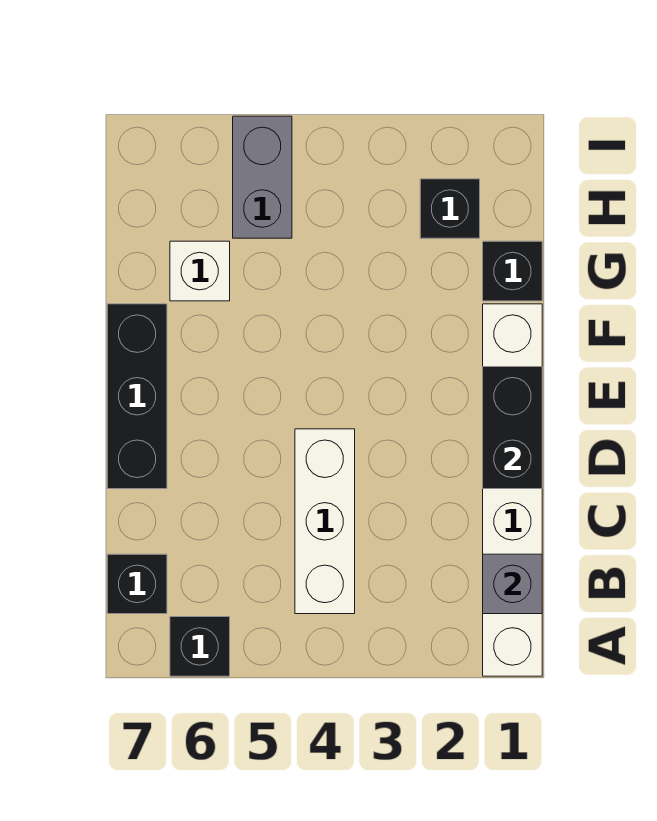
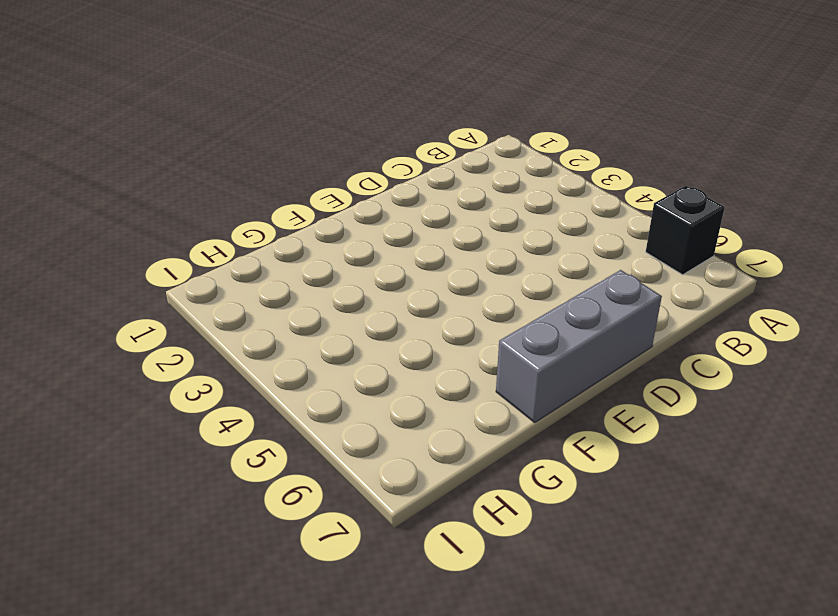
grey brick D7:F7 level 1 -> black brick D7:F7 level 1
none -> white brick A1:F1 level 1
none -> white brick B4:D4 level 1

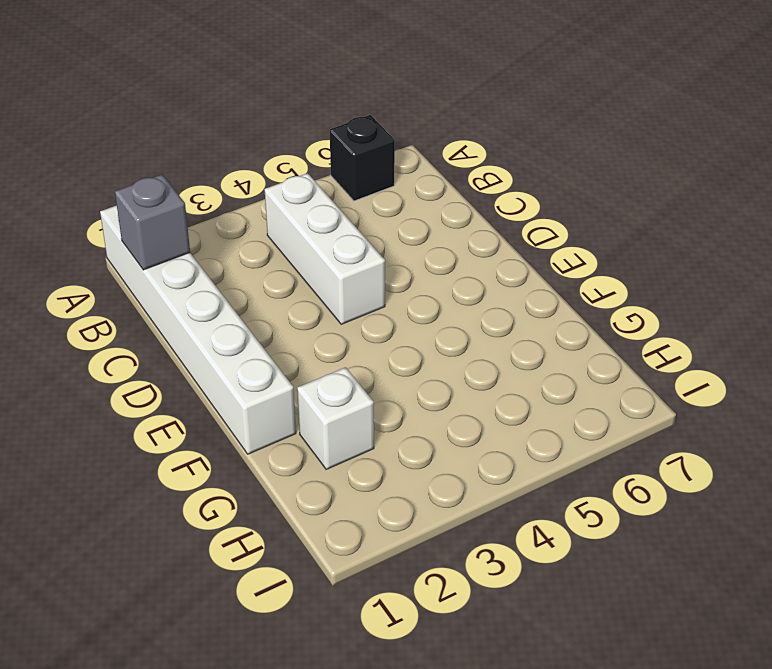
white brick G2 level 1 -> white brick G6 level 1
none -> black brick B7 level 1
none -> black brick D7:F7 level 1

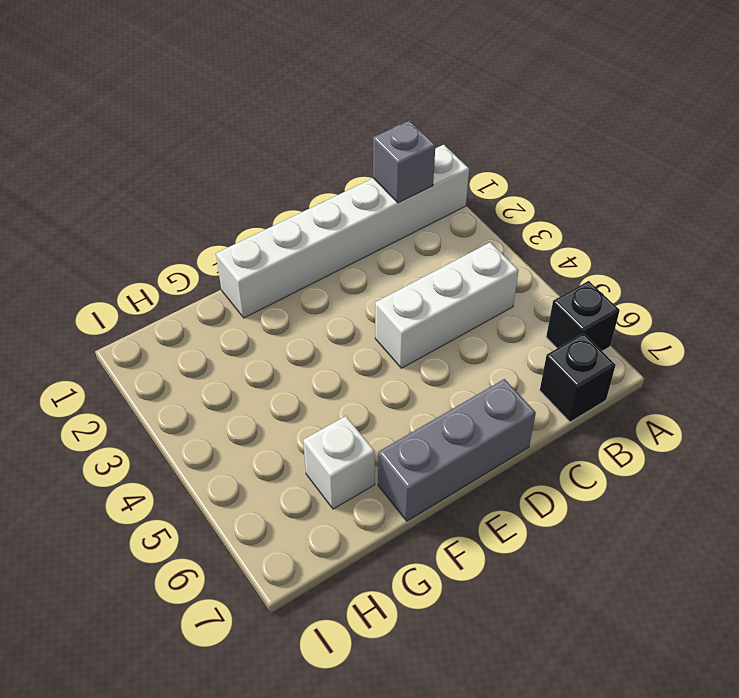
grey brick D7:F7 level 1 -> black brick D7:F7 level 1
none -> black brick G1 level 1
none -> black brick H2 level 1

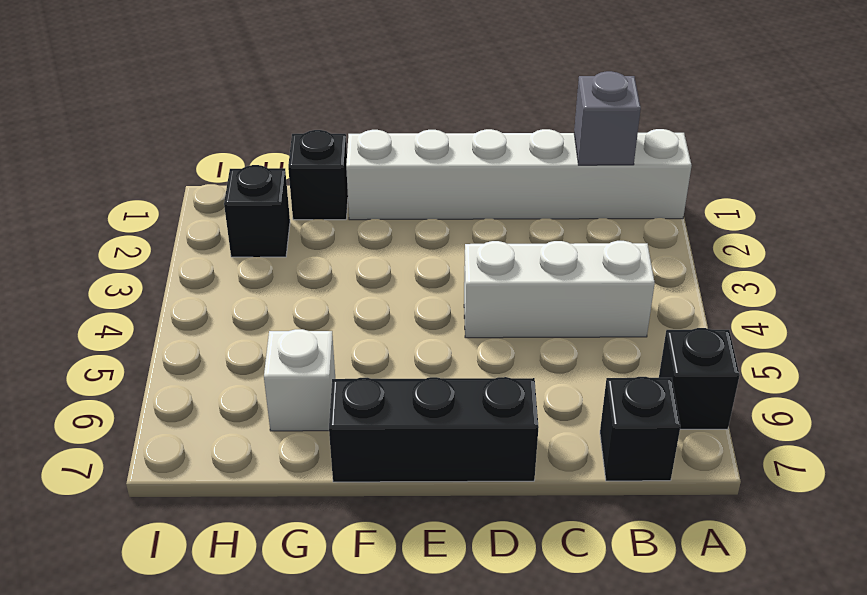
none -> grey brick H5:I5 level 1
none -> black brick D1:E1 level 2

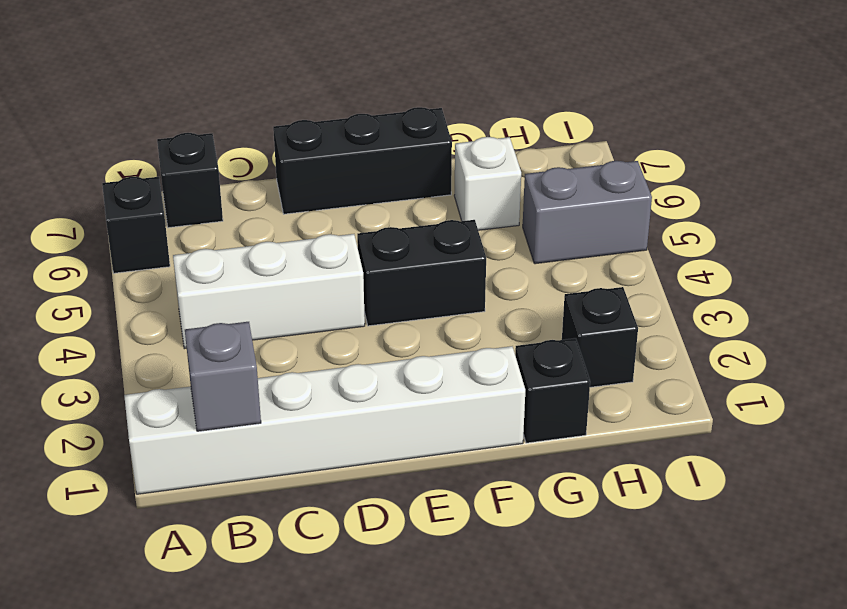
black brick E4:F4 level 1 -> black brick D1:E1 level 2

